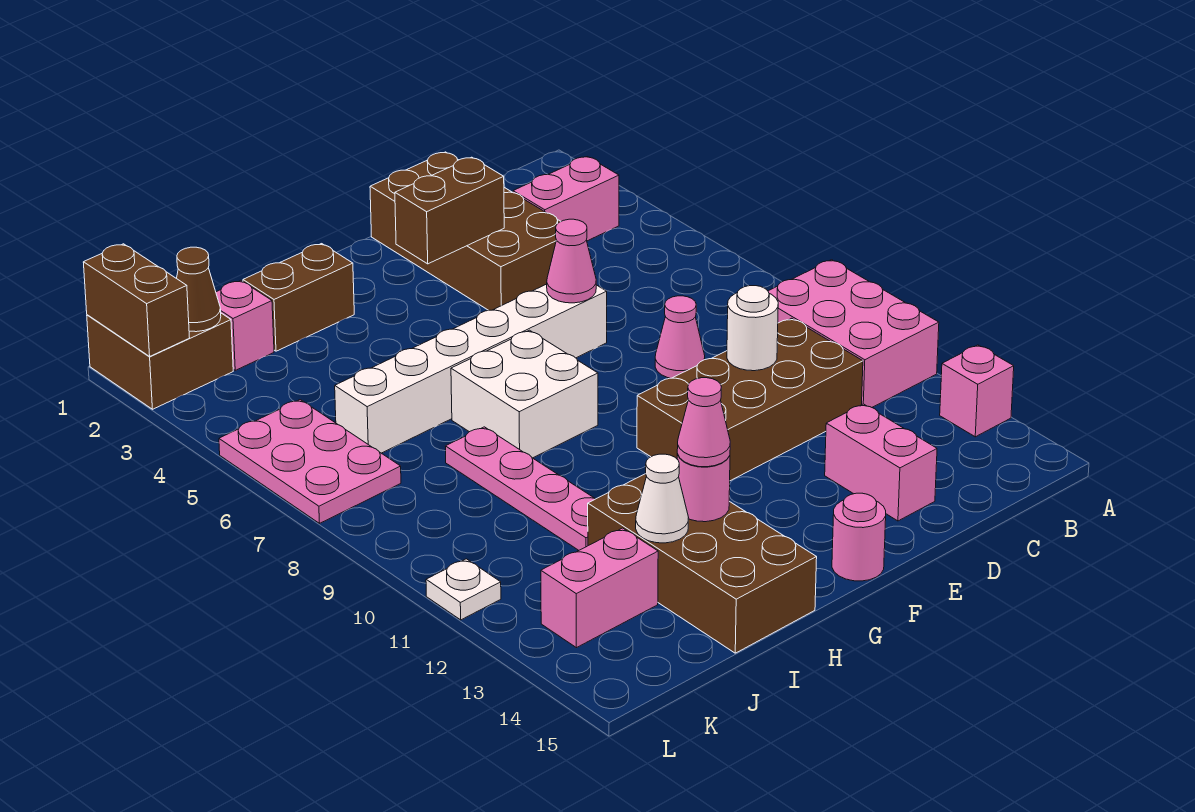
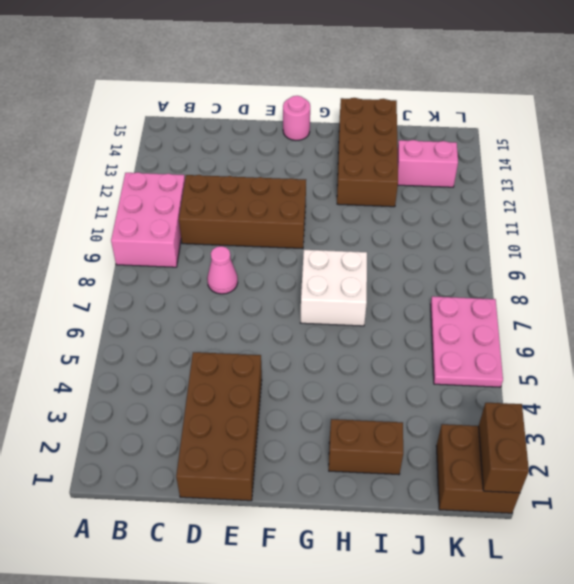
none -> pink brick A13 level 1
none -> pink brick B3:C3 level 1
none -> pink brick D13:D14 level 1

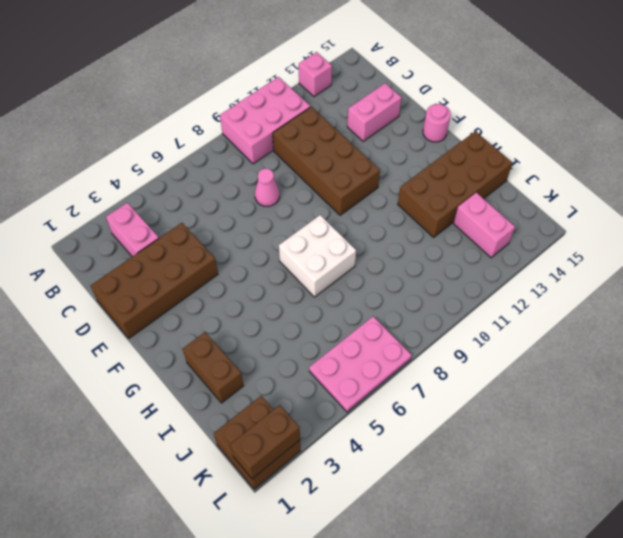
none -> white brick E6:J6 level 1
none -> pink plate I8:I11 level 1
none -> pink brick J2 level 1

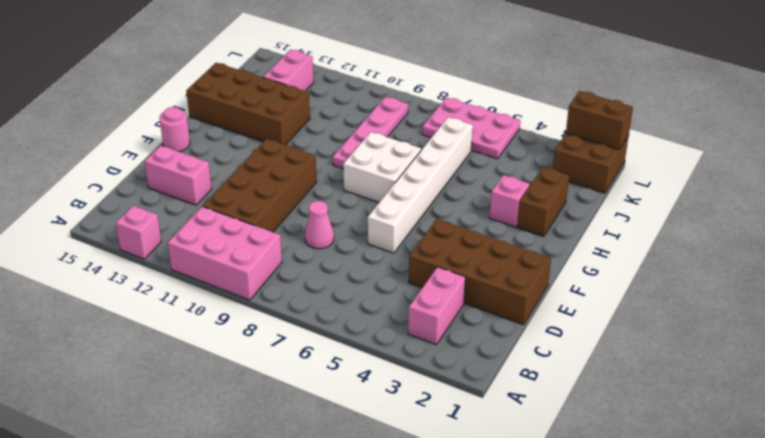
pink brick H3 level 1 -> pink brick J2 level 1
pink plate H9:K9 level 1 -> pink plate I8:I11 level 1
none -> white plate L11 level 1
none -> white round brick D10 level 2
none -> brown brick E3:F3 level 2

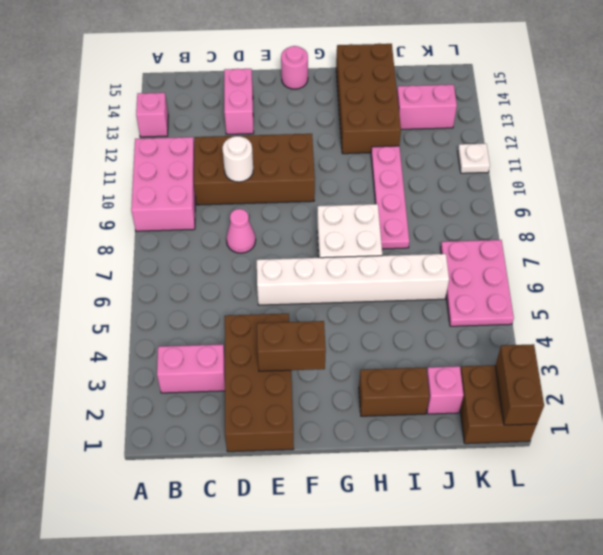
none -> pink cone E6 level 2
none -> pink round brick H13 level 2
none -> white cone I13 level 2

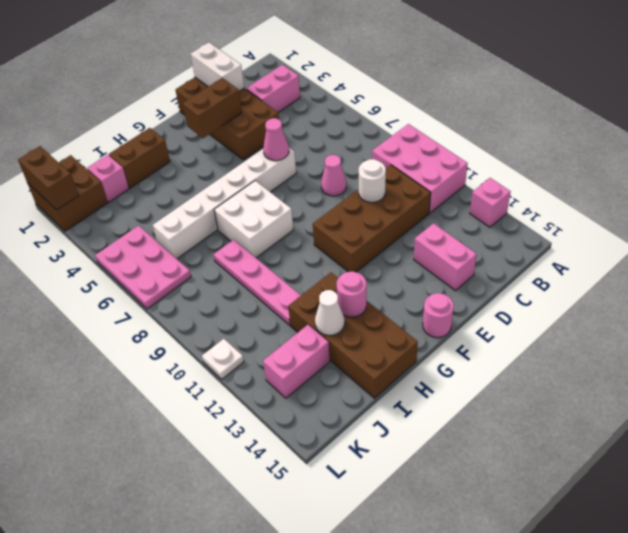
white brick D1:D2 level 2 -> none
none -> brown cone K2 level 2
none -> pink cone H13 level 3

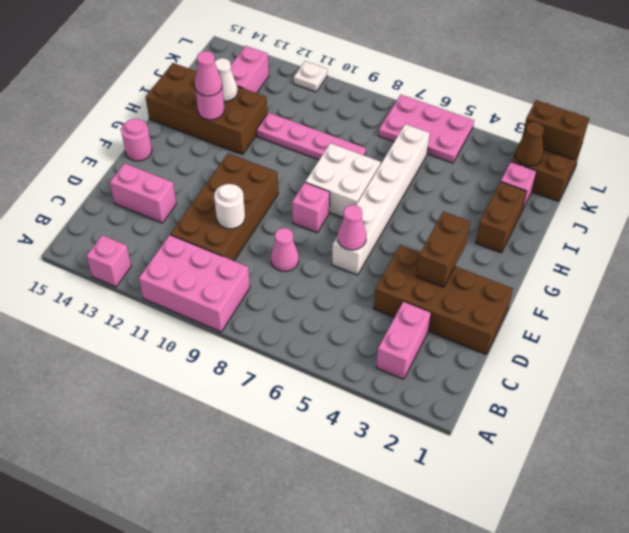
pink brick F8 level 1 -> none

